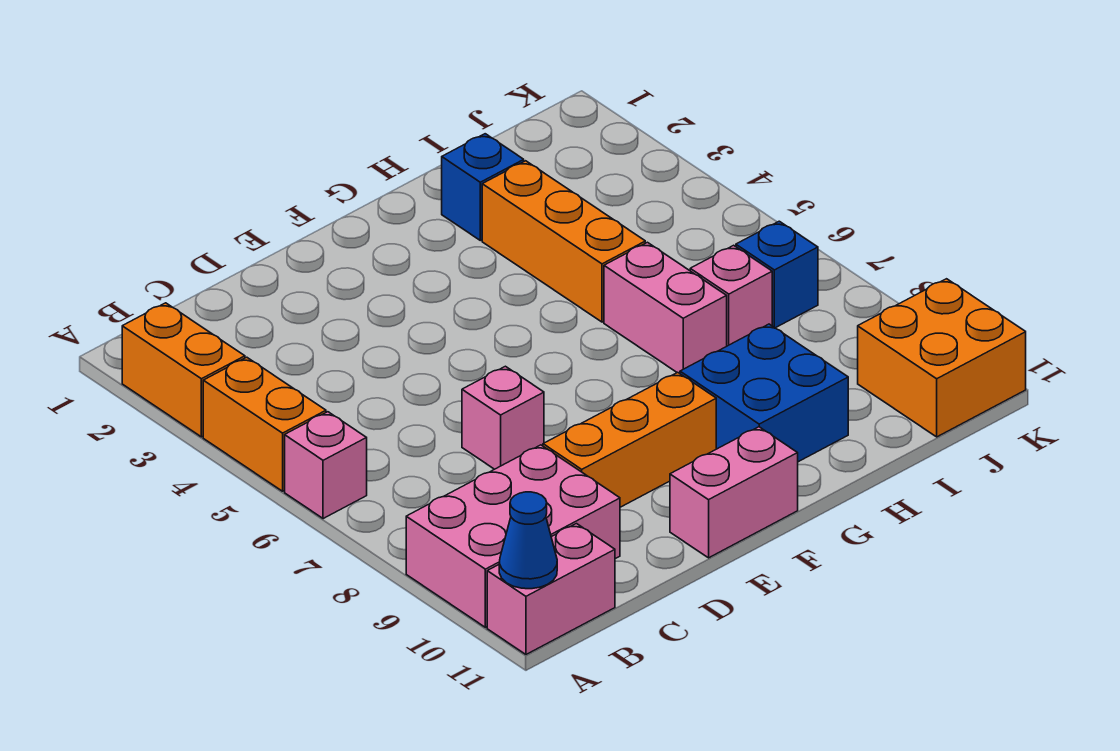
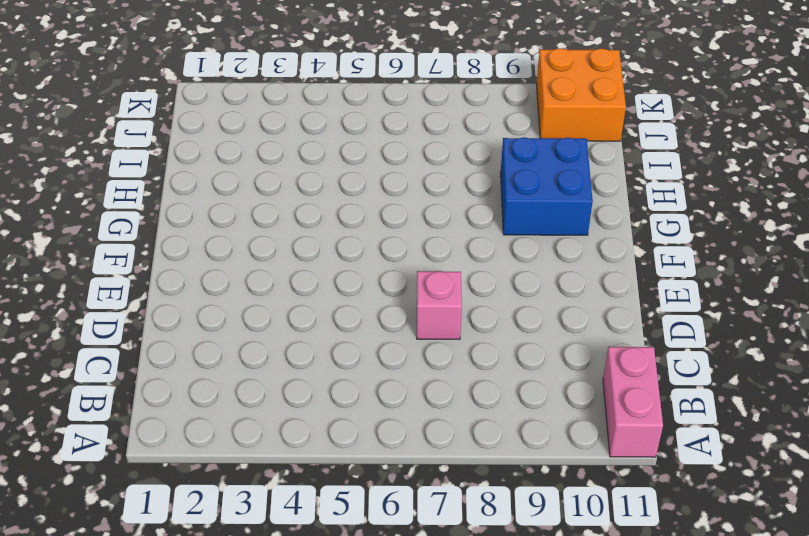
none -> orange brick A2:A3 level 1
none -> orange brick A4:A5 level 1
none -> pink brick A6 level 1

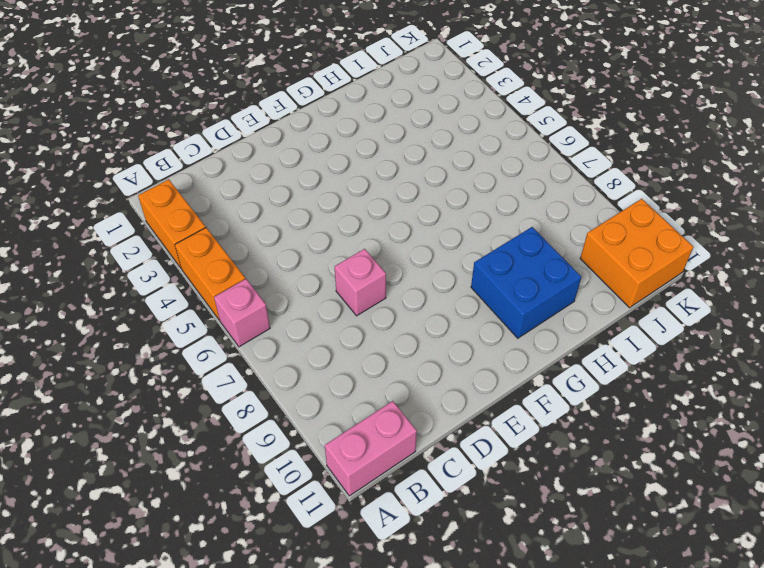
none -> pink brick A9:C10 level 1
none -> orange brick D9:F9 level 1
none -> pink brick E11:F11 level 1

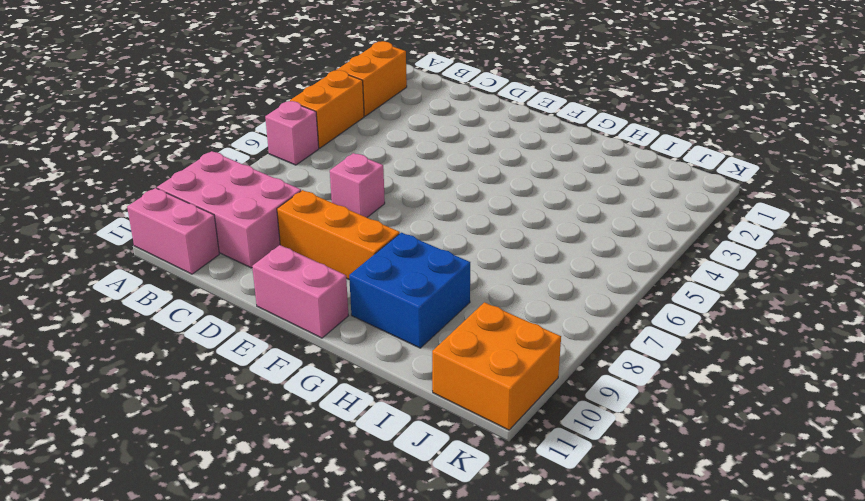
none -> blue brick H2 level 1
none -> orange brick H3:H5 level 1
none -> pink brick H6:H7 level 1

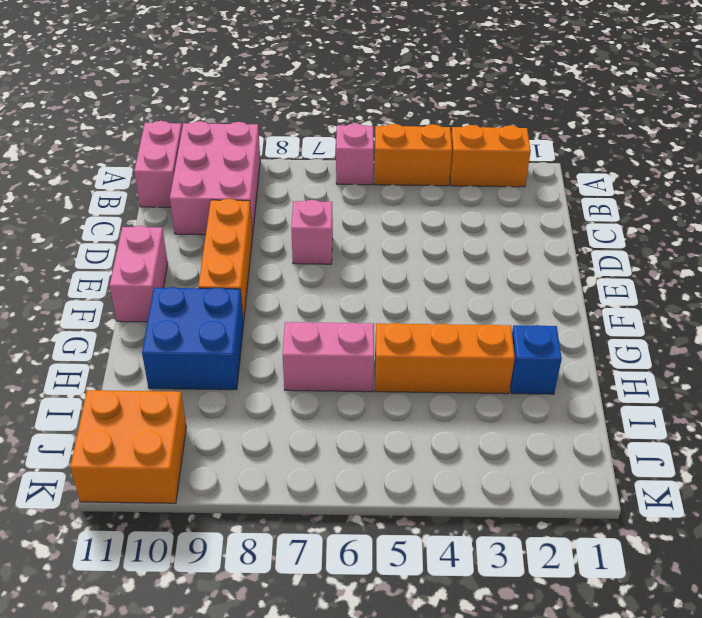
none -> pink brick I7 level 1
none -> blue brick J7 level 1
none -> blue cone A11 level 2

